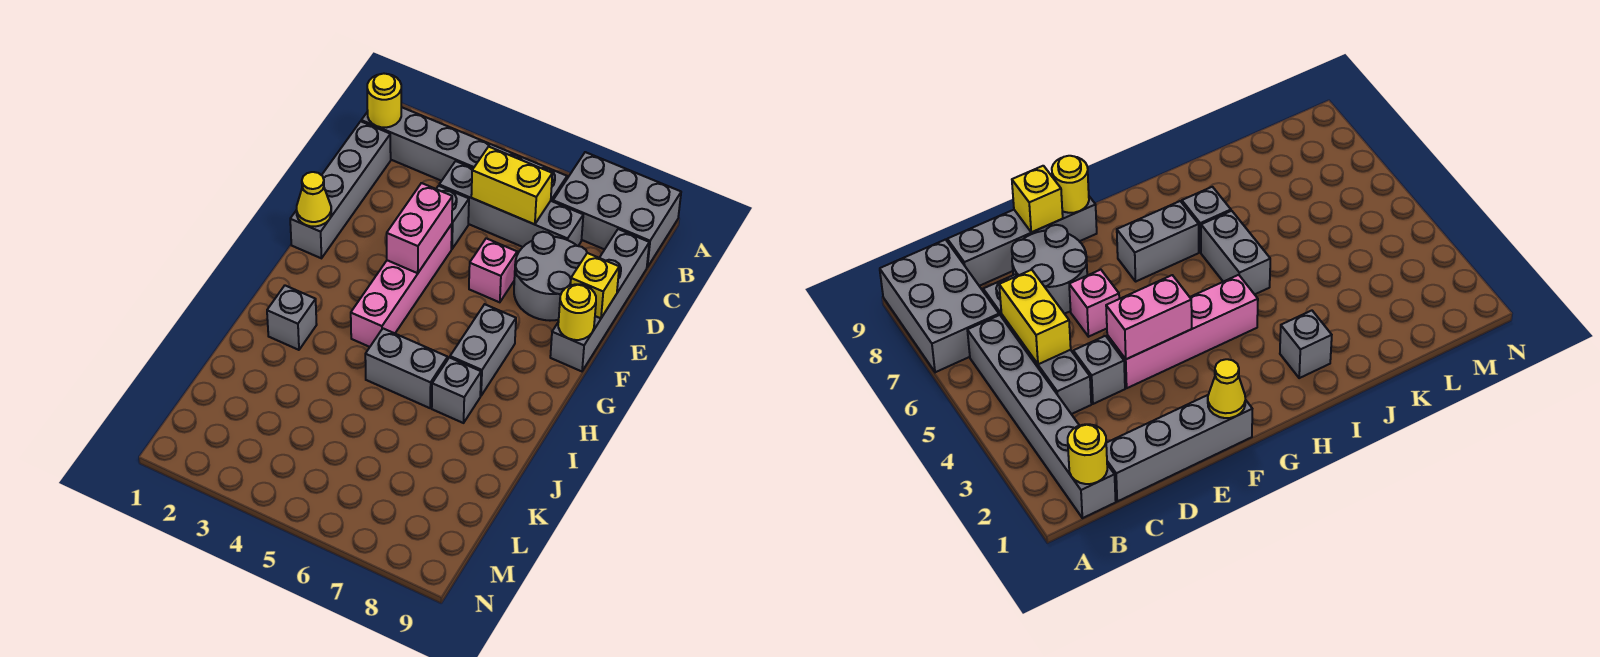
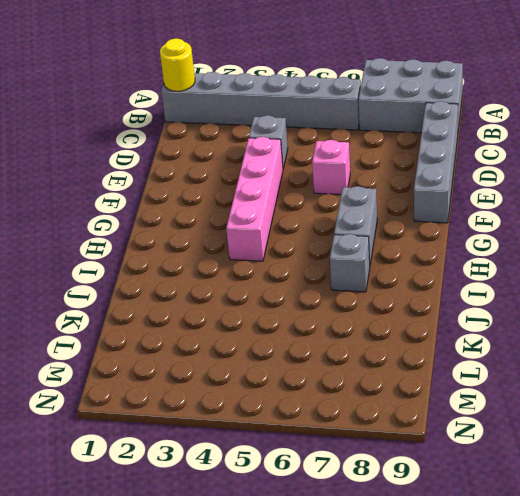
none -> grey brick C1:F1 level 1
none -> grey brick C4:C7 level 1
none -> grey round brick D7:E8 level 1

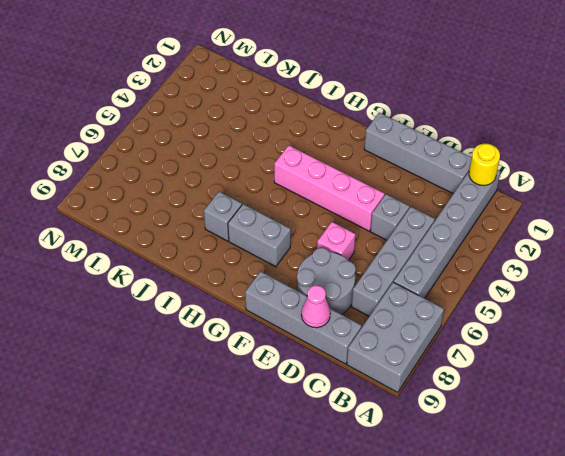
pink cone D9 level 2 -> none
none -> grey brick I2 level 1
none -> grey brick I5:I6 level 1
none -> yellow brick C5:C6 level 2

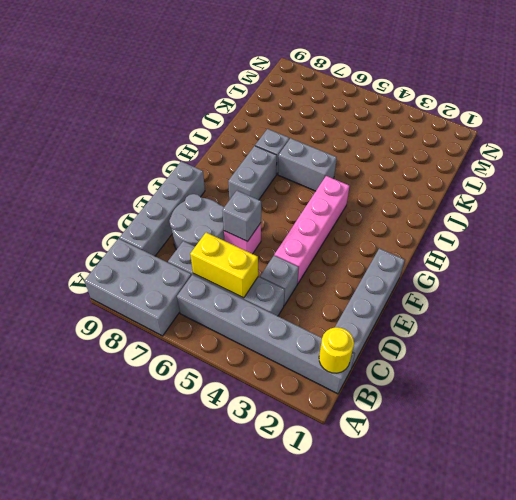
grey brick E6 level 2 -> grey brick I2 level 1
none -> pink brick E4:F4 level 2
none -> yellow brick E9 level 2
none -> yellow cone F1 level 2

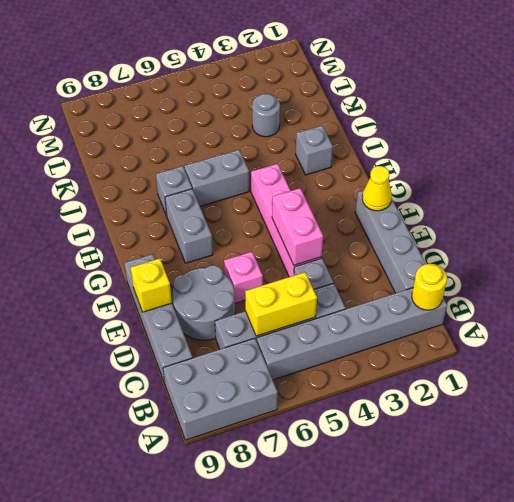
grey round brick K3 level 1 -> none
none -> yellow round brick F9 level 2

